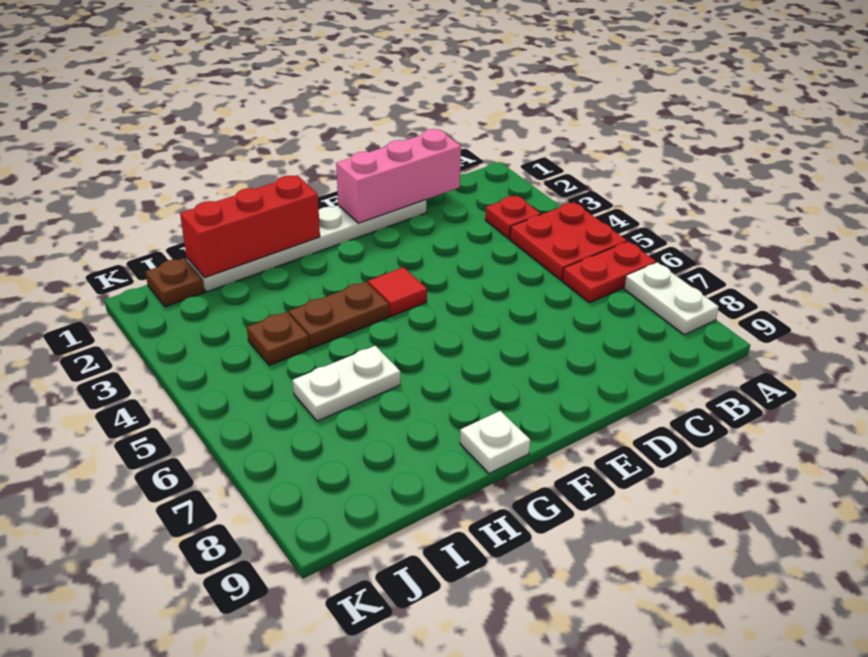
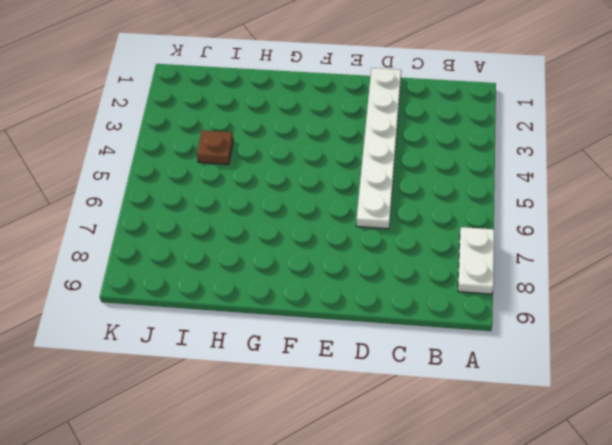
white plate D1:D6 level 1 -> white plate D1:I1 level 1
none -> red plate A4:B5 level 1
none -> red plate A6:B6 level 1
none -> red plate B3 level 1

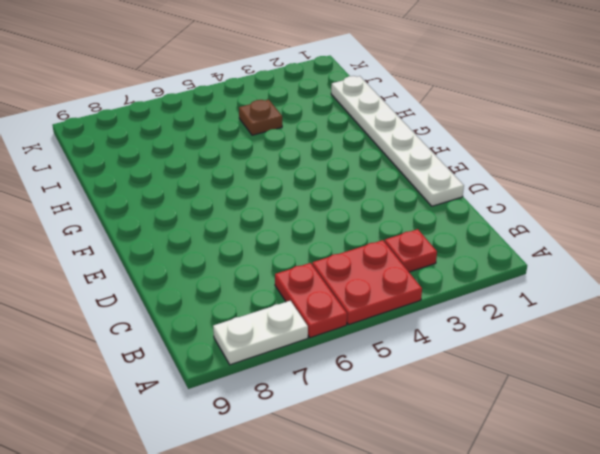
none -> red tile F4 level 1
none -> brown plate G4:H4 level 1
none -> white plate G9 level 1

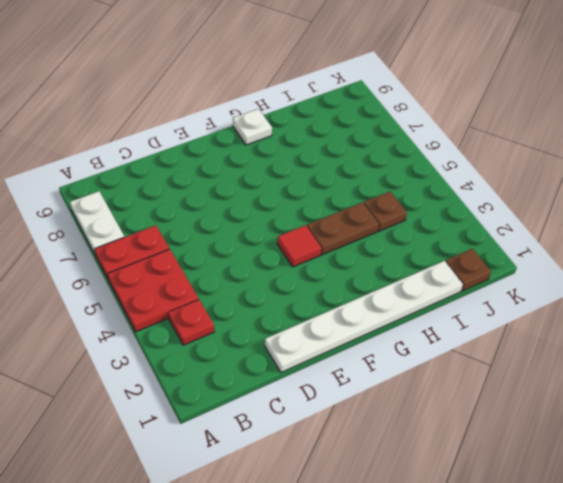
none -> white plate H6:I6 level 1
none -> pink brick C1:E1 level 2
none -> red brick G1:I1 level 2

